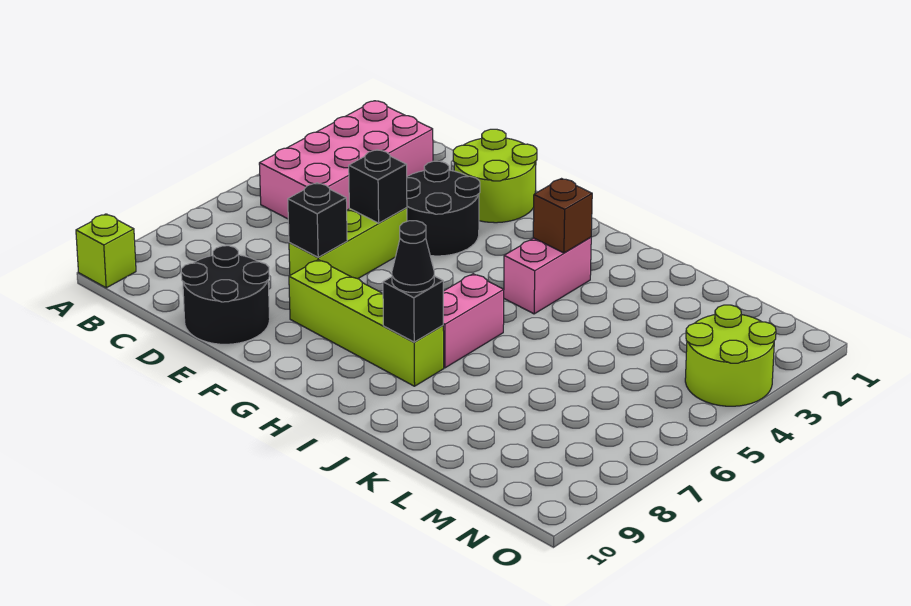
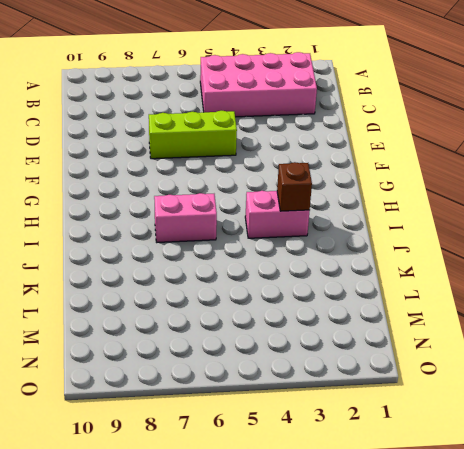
none -> lime brick A10 level 1
none -> black round brick D9:E10 level 1
none -> lime round brick E1:F2 level 1

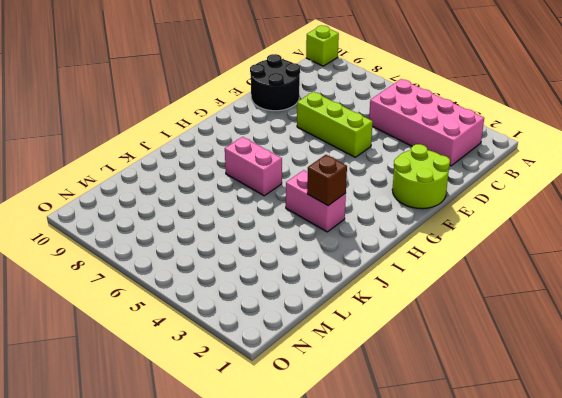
none -> black round brick E3:F4 level 1
none -> lime brick F8:I8 level 1
none -> lime round brick N3:O4 level 1

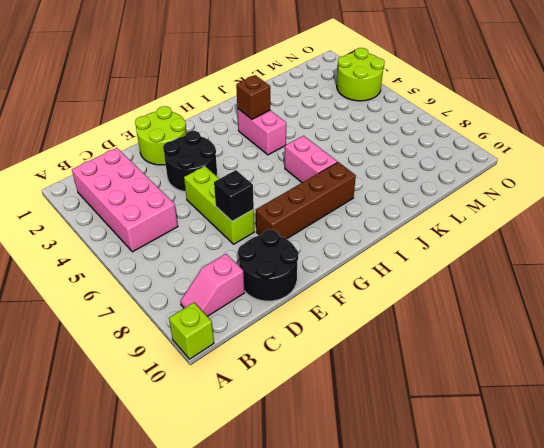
pink slope B9:C9 level 1 top C -> none
brown brick F8:I8 level 1 -> lime brick F8:I8 level 1
none -> black brick E5 level 2
none -> black brick I8 level 2
none -> black cone I8 level 3

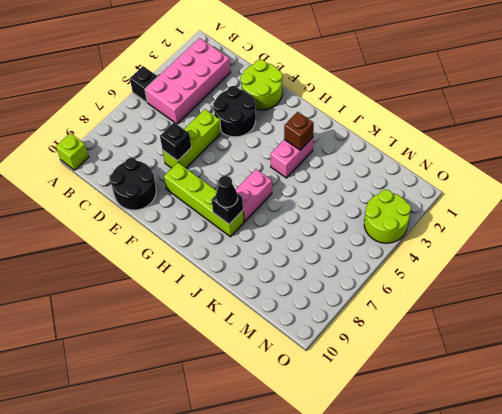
black brick A5 level 1 -> black brick E5 level 2

